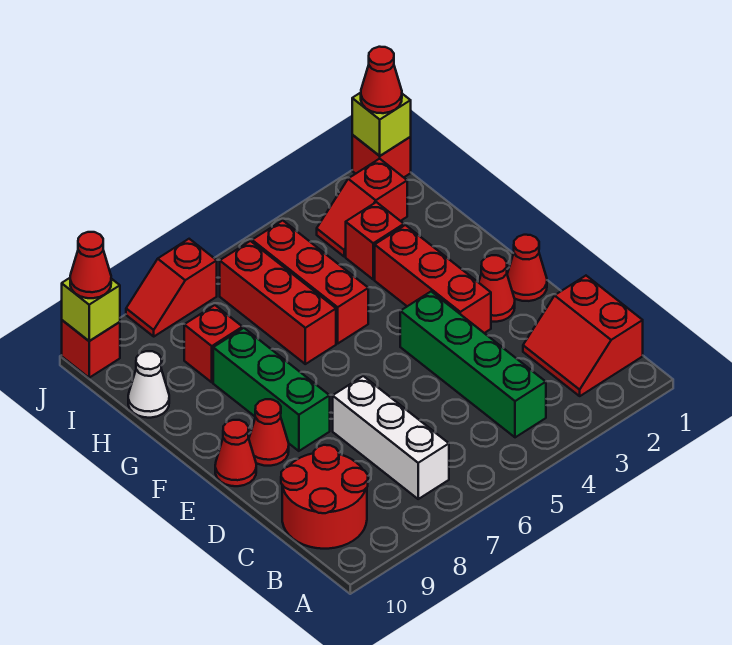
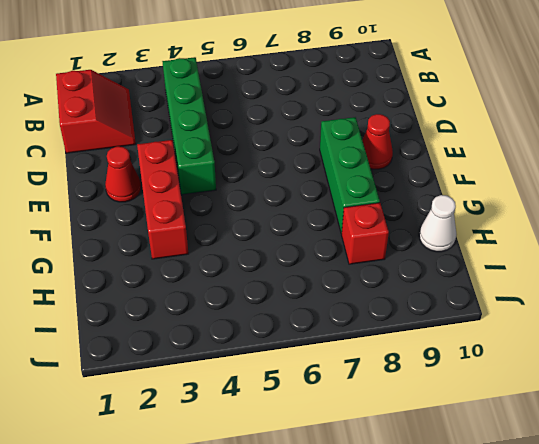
none -> white brick B7:D7 level 1
none -> red round brick B9:C10 level 1
none -> red cone E1 level 1

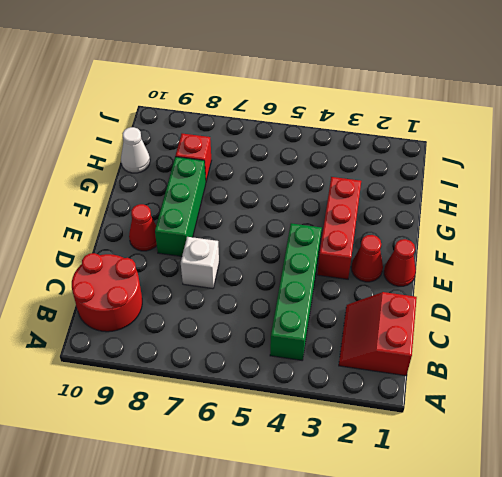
white brick D7 level 1 -> white brick B7:D7 level 1
none -> red cone E10 level 1
none -> red brick G5:I5 level 1
none -> red brick G6:I6 level 1

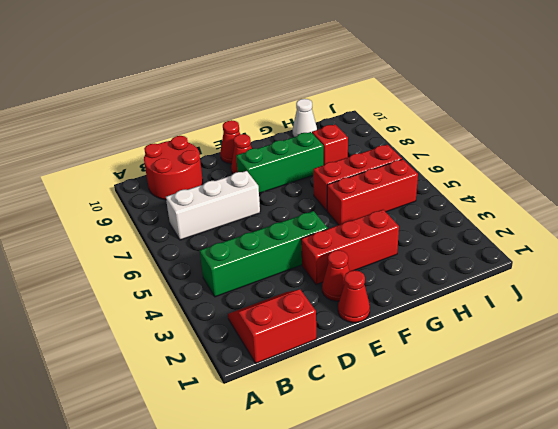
none -> red brick H3 level 1
none -> red slope I2:I3 level 1 top 2
none -> red brick J1 level 1

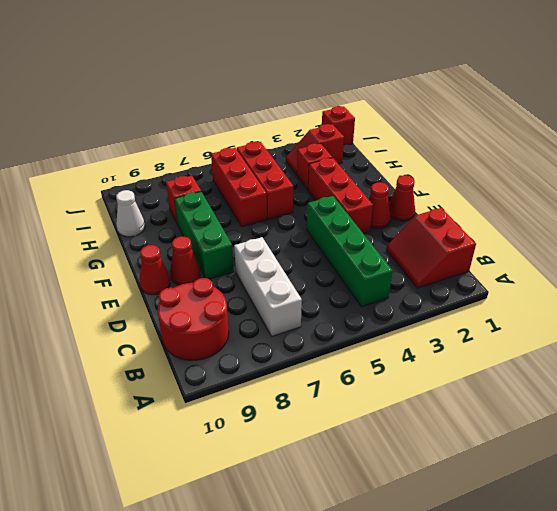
none -> red slope J7:J8 level 1 top 7
none -> red brick J10 level 1
none -> lime brick J1 level 2

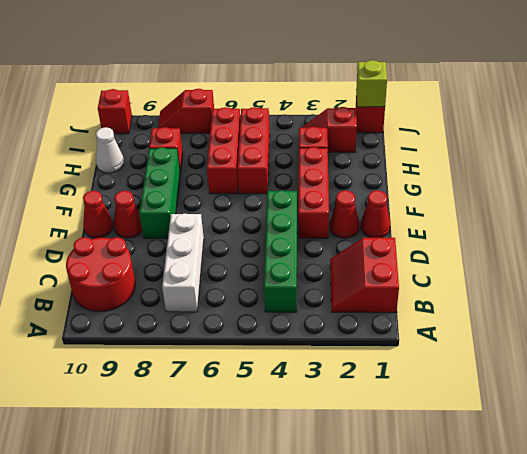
none -> lime brick J10 level 2
none -> red cone J1 level 3
none -> red cone J10 level 3

